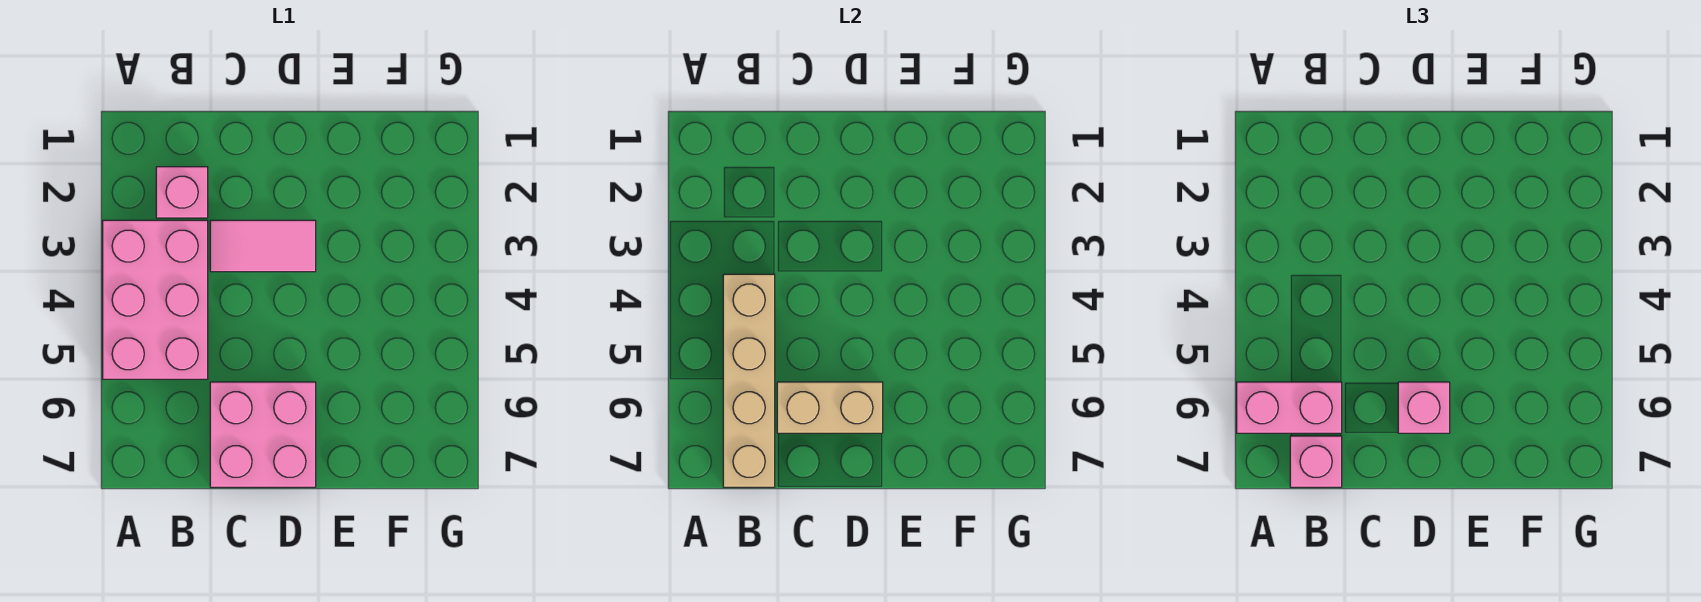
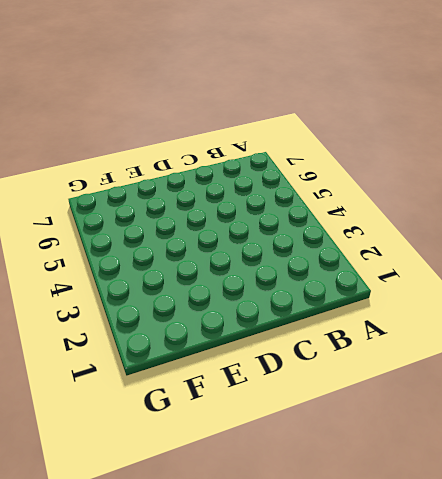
none -> pink brick A3:B5 level 1
none -> pink brick B2 level 1

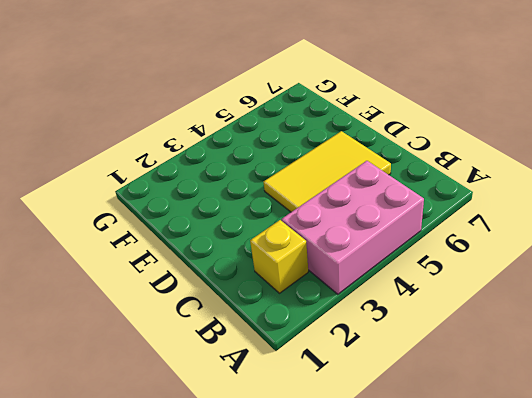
yellow brick B2 level 1 -> pink brick B2 level 1
yellow tile C4:D6 level 1 -> pink brick C6:D7 level 1
none -> pink tile C3:D3 level 1
none -> tan brick B4:B7 level 2

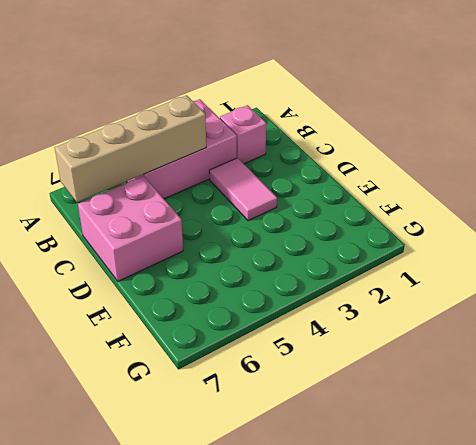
none -> tan brick C6:D6 level 2
none -> pink brick A6:B6 level 3

